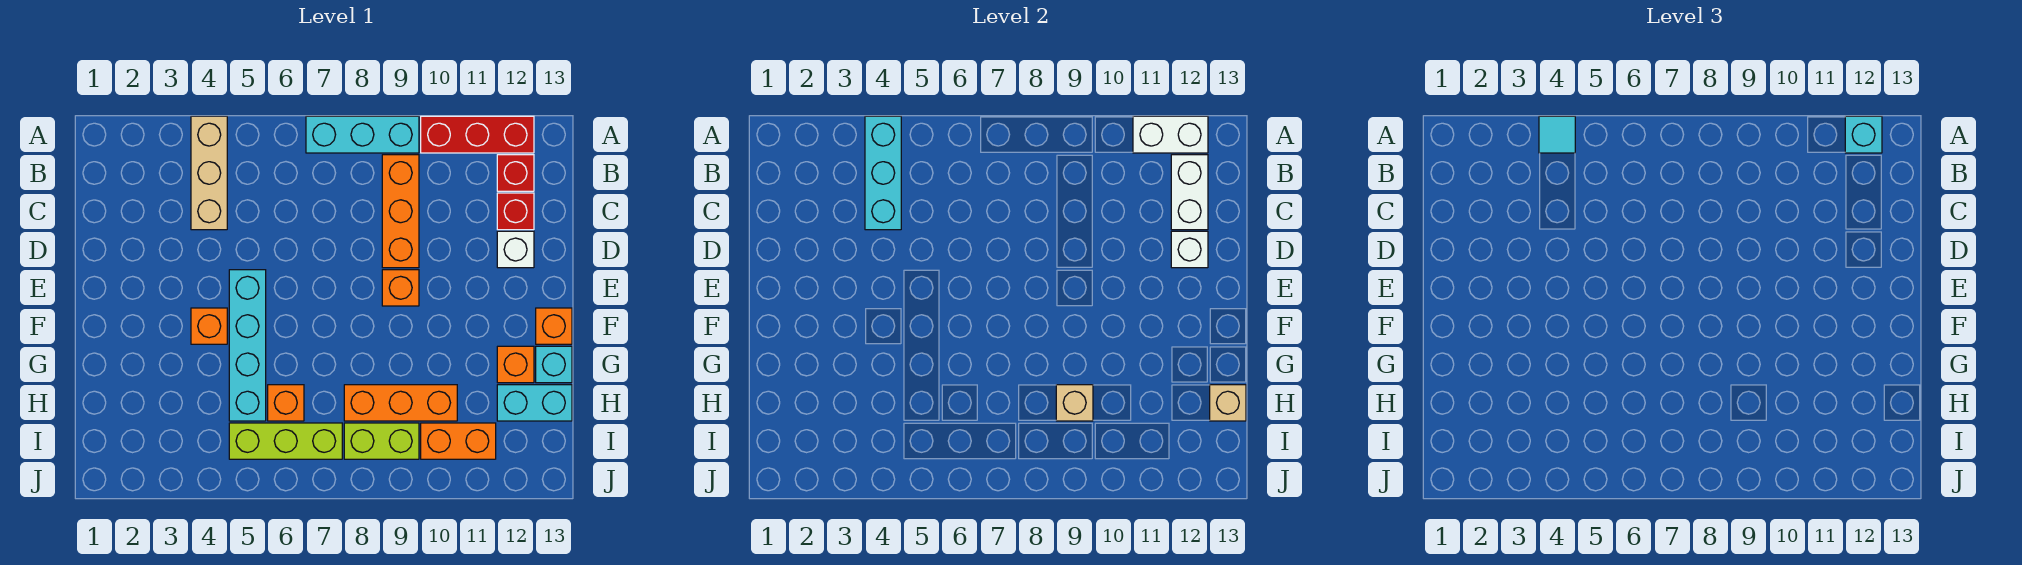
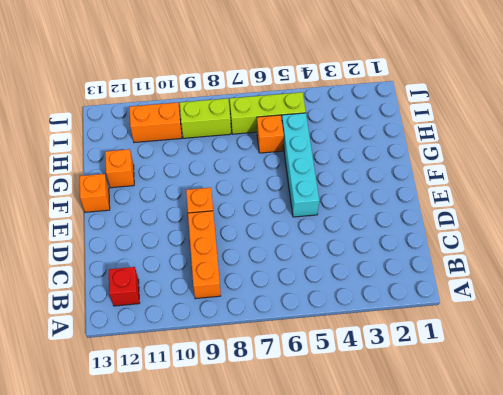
none -> tan brick A4:C4 level 1
none -> cyan brick A7:A9 level 1
none -> red brick A10:A12 level 1

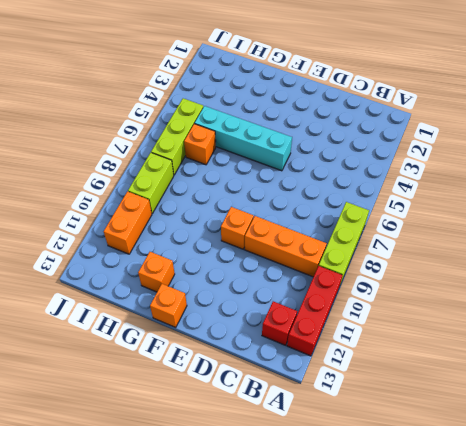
lime brick A7:A9 level 1 -> cyan brick A7:A9 level 1
none -> tan brick A4:C4 level 1
none -> red brick C12 level 1
none -> white brick D12 level 1

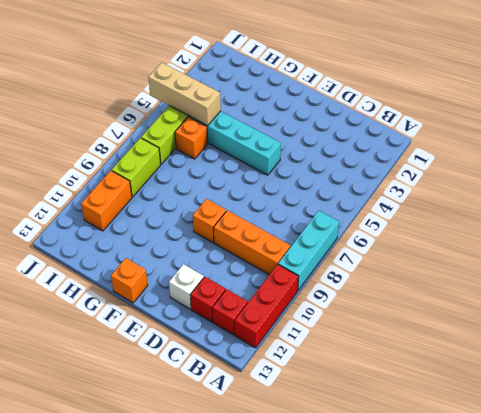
tan brick H5:J5 level 2 -> tan brick A4:C4 level 1
none -> orange brick F4 level 1
none -> orange brick G12 level 1
none -> cyan brick G13 level 1

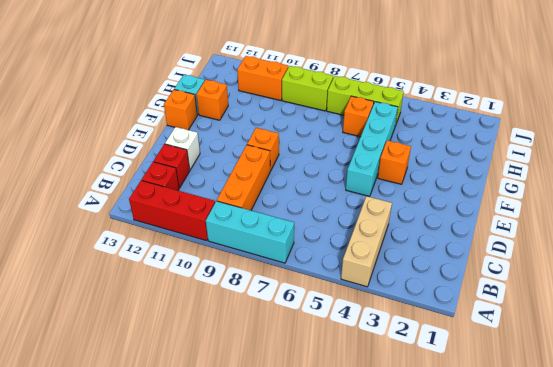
none -> orange brick H8:H10 level 1
none -> cyan brick H12:H13 level 1
none -> cyan brick A4:C4 level 2

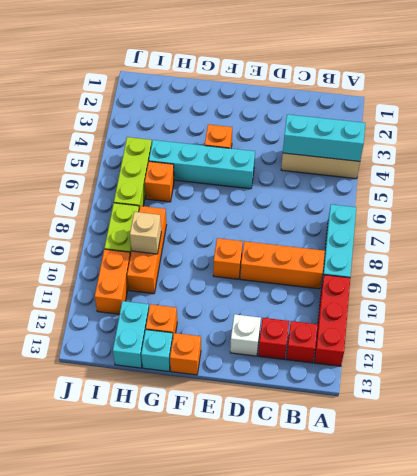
none -> white brick A11:A12 level 2
none -> white brick B12:C12 level 2
none -> white brick D12 level 2

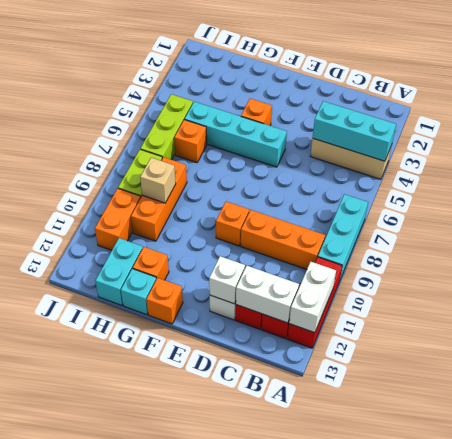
none -> tan brick H13 level 2
none -> cyan tile A4 level 3
none -> cyan brick A12 level 3

